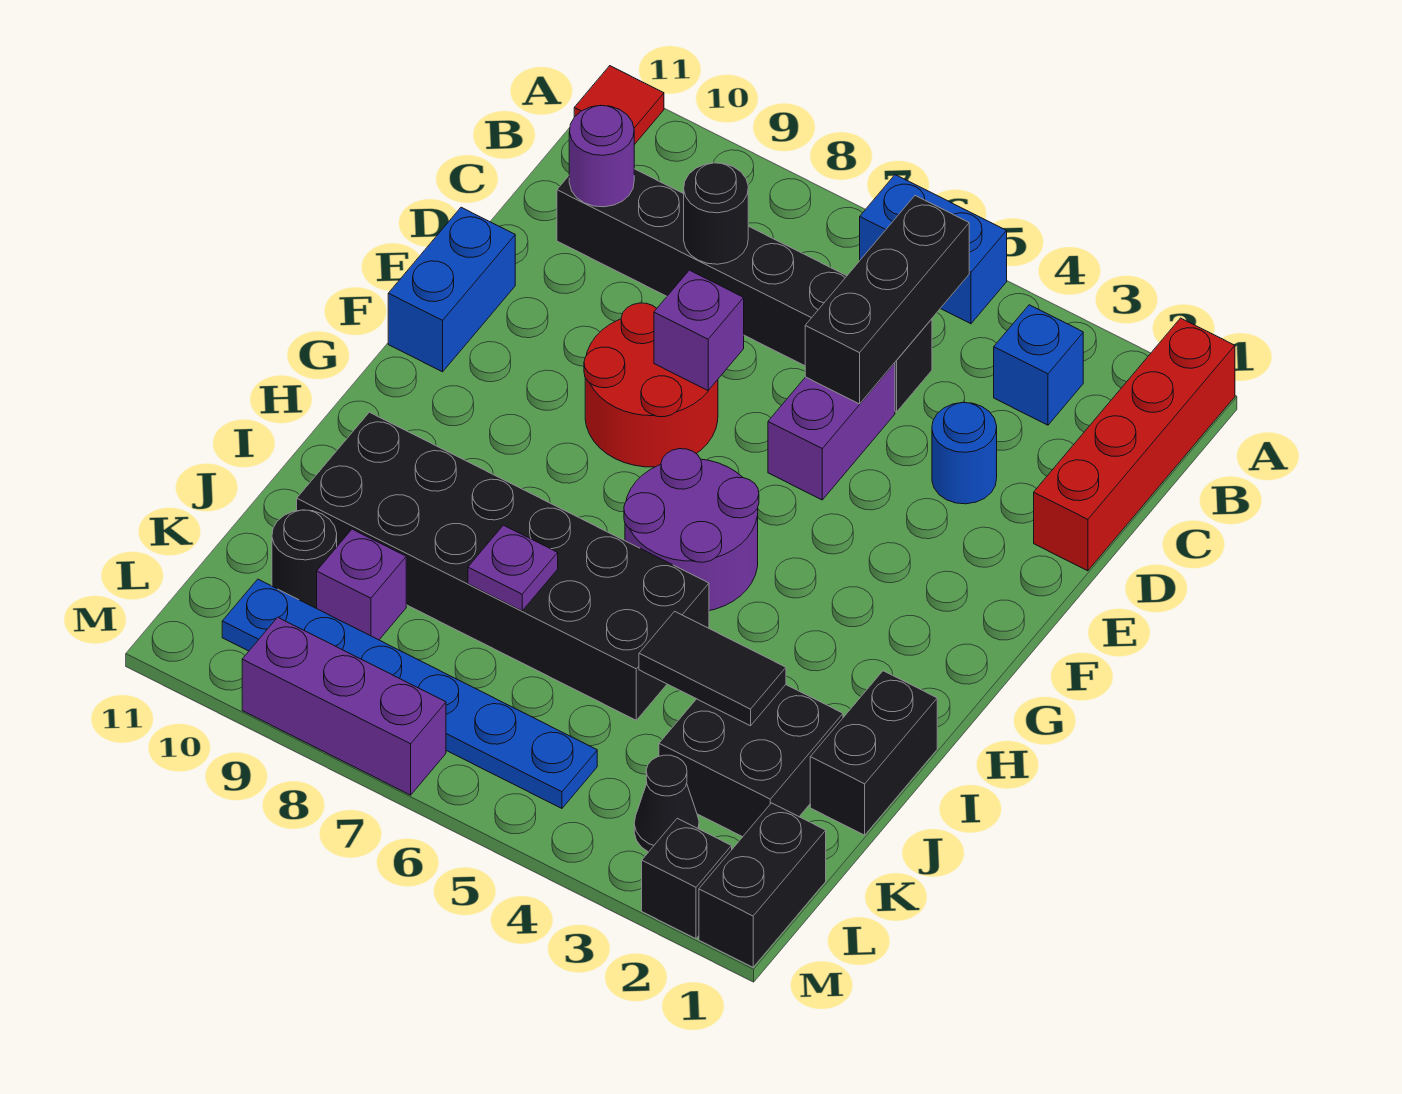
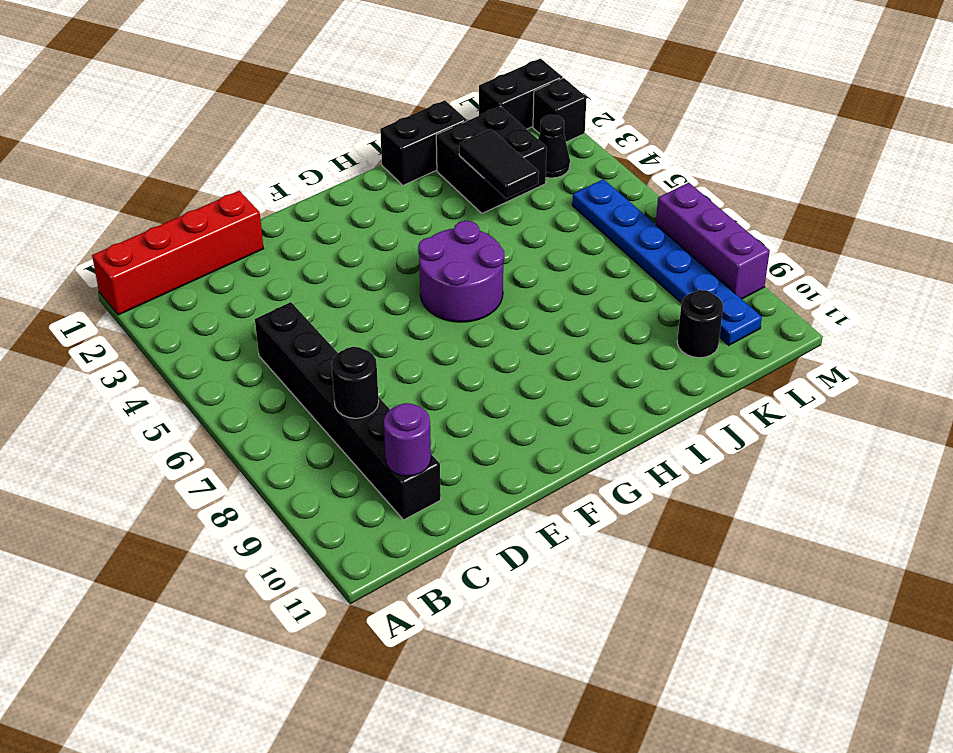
none -> blue brick A5:A6 level 1
none -> red tile A11 level 1
none -> blue brick B3 level 1

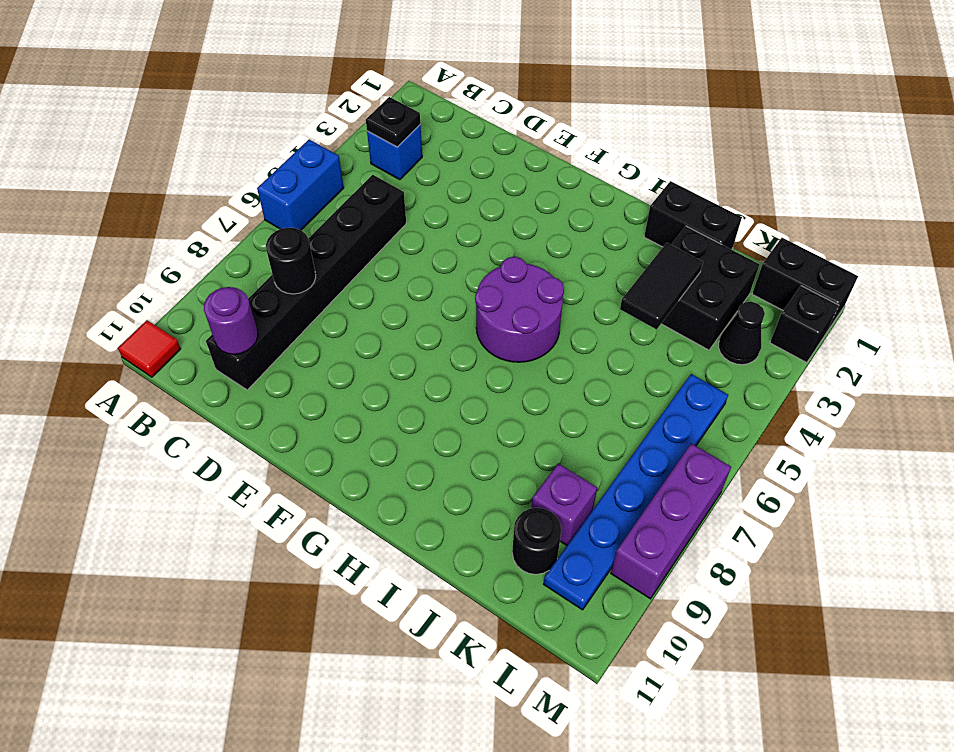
black plate B3 level 2 -> none
none -> red brick A1:D1 level 1
none -> blue round brick D3 level 1
none -> purple brick D5:E5 level 1

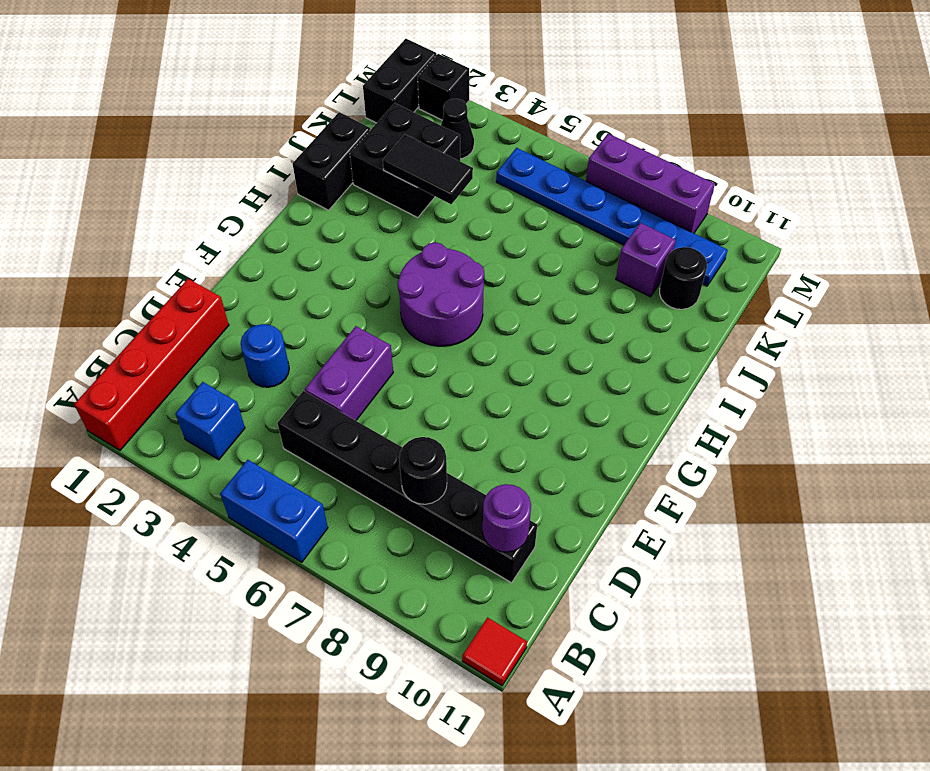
none -> red round brick E7:F8 level 1
none -> blue brick E11:F11 level 1
none -> black brick I5:J10 level 1

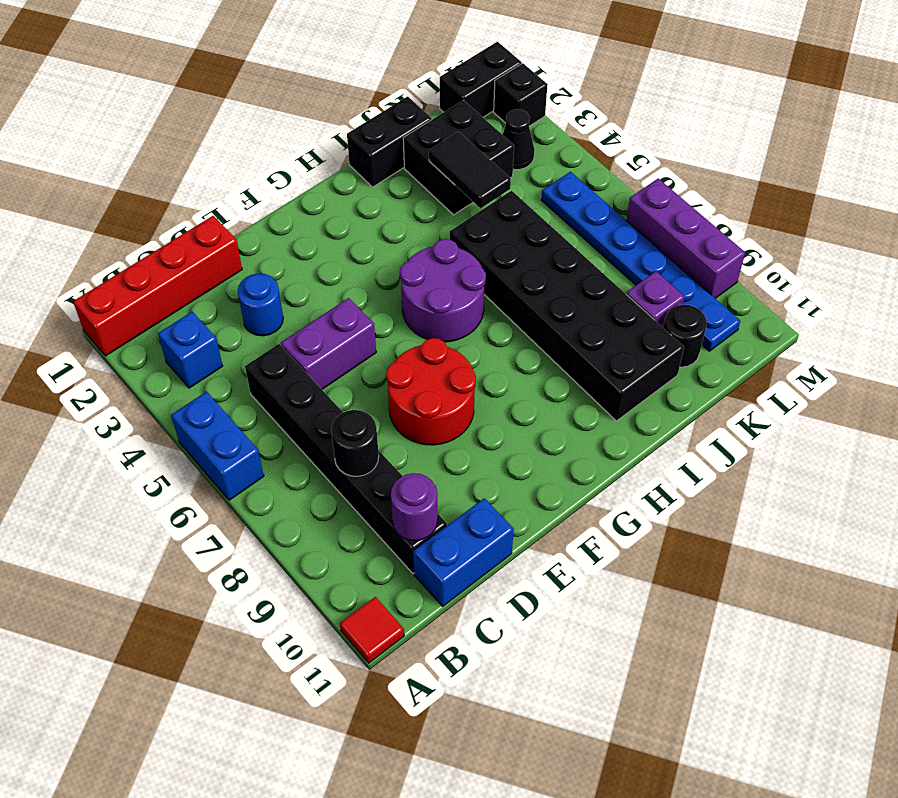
blue brick C11:D11 level 1 -> blue brick E11:F11 level 1
none -> black brick B5:D5 level 2
none -> purple brick E7 level 2
none -> purple plate J7 level 2

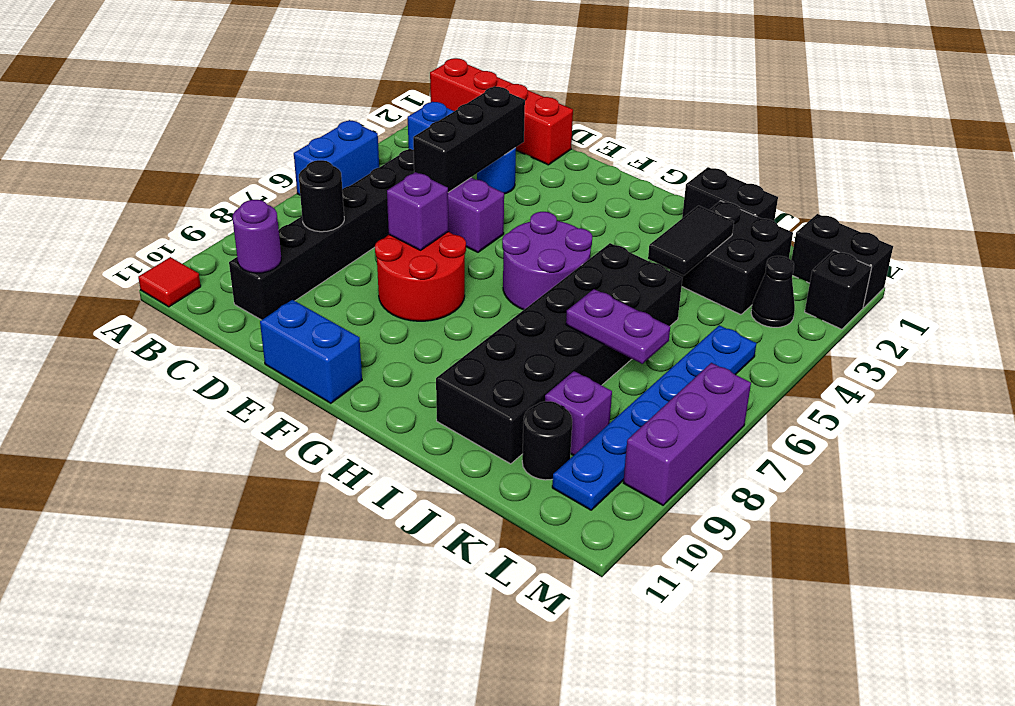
black brick D3:D5 level 2 -> black brick B5:D5 level 2
purple plate J7:K7 level 2 -> purple plate J7 level 2

